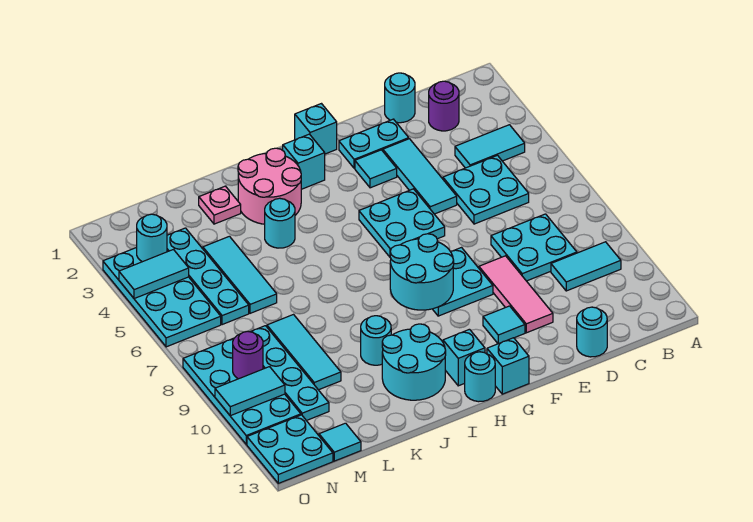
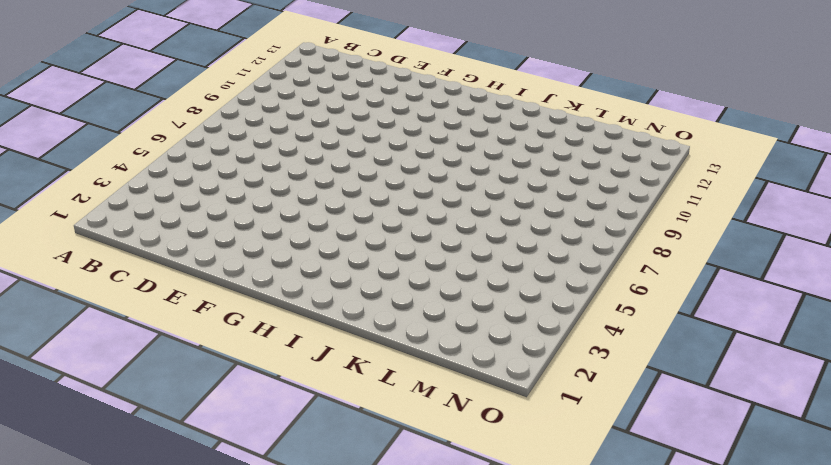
none -> cyan tile B4:C4 level 1
none -> cyan tile B10:C10 level 1
none -> purple round brick C2 level 1
none -> cyan plate C5:D6 level 1

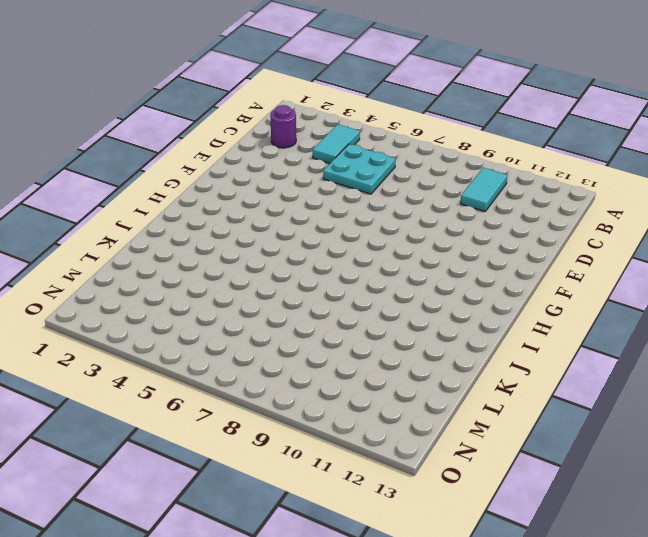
none -> cyan plate C8:D9 level 1
none -> cyan round brick D1 level 1
none -> cyan round brick D13 level 1
none -> cyan plate E2:F2 level 1

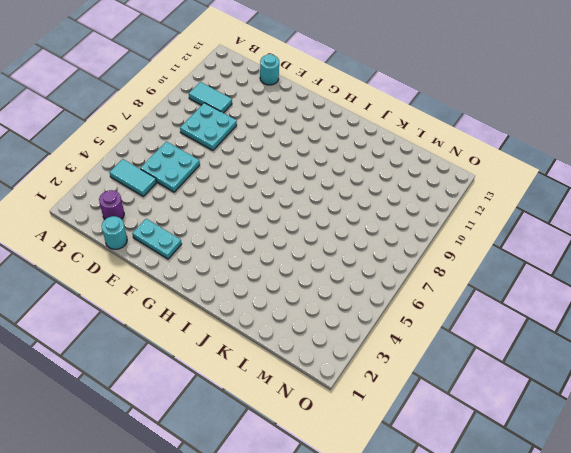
none -> cyan tile E3:E5 level 1
none -> pink tile E9:E11 level 1
none -> cyan tile F3 level 1
none -> cyan plate F5:G6 level 1

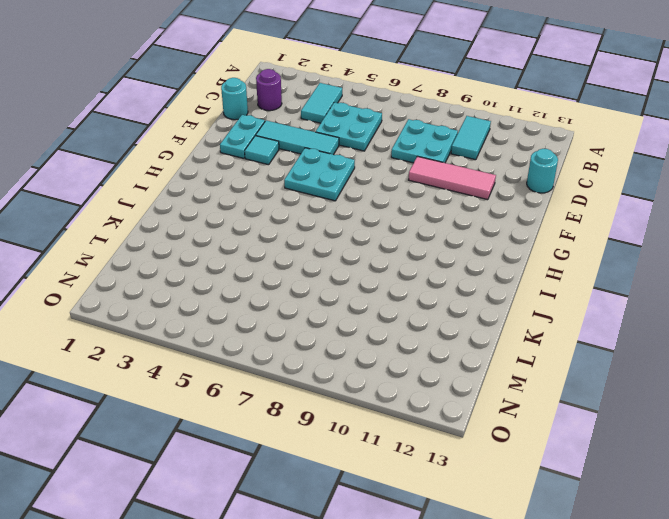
none -> cyan plate F8:G9 level 1
none -> cyan tile F11 level 1
none -> cyan brick G1 level 1
none -> cyan brick G13 level 1

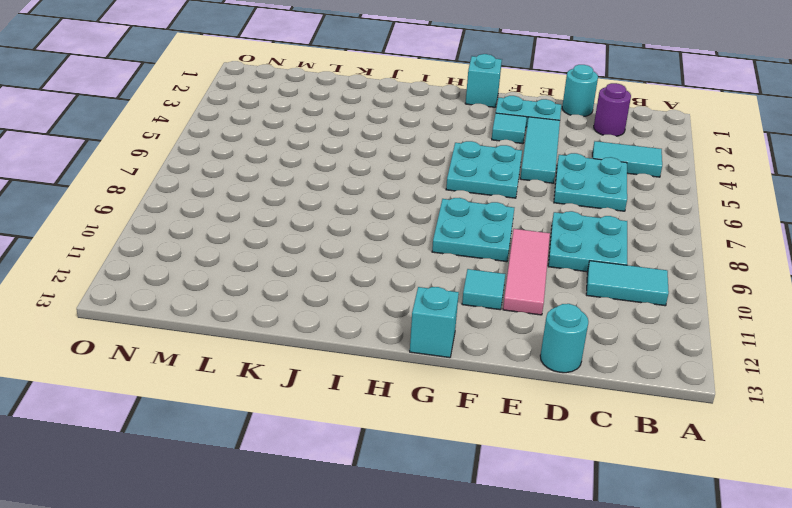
none -> cyan brick H2 level 1
none -> cyan brick H12 level 1
none -> cyan round brick H13 level 1
none -> pink round brick I2:J3 level 1

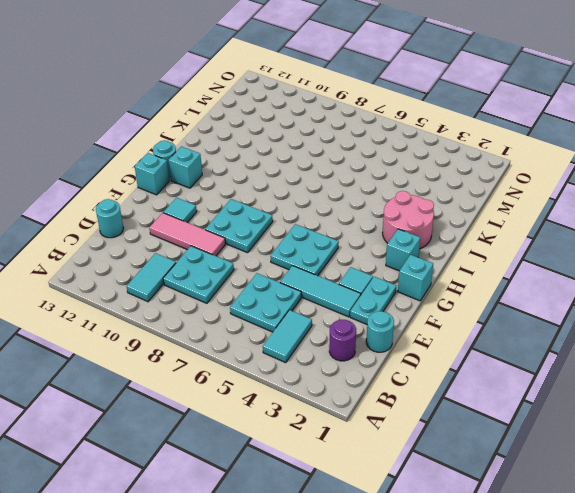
none -> cyan round brick I11:J12 level 1
none -> cyan round brick J4 level 1
none -> cyan round brick J10 level 1
none -> pink plate K2 level 1

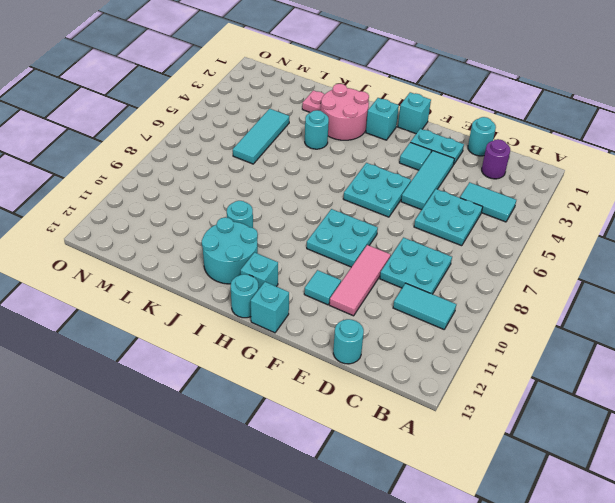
none -> cyan tile L8:L10 level 1
none -> cyan plate M3:M6 level 1
none -> cyan plate M8:M11 level 1
none -> cyan tile M13 level 1

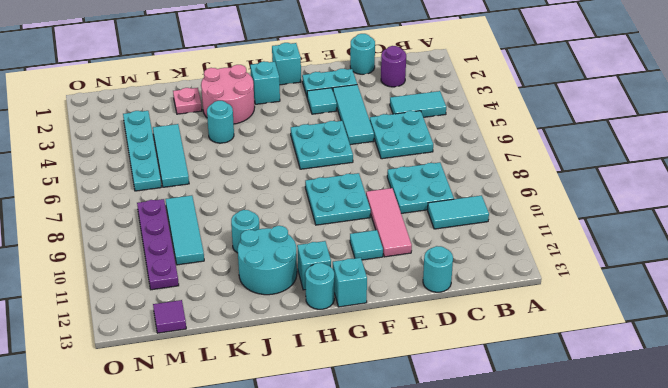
purple plate M8:M11 level 1 -> cyan plate M8:M11 level 1
purple tile M13 level 1 -> cyan tile M13 level 1
none -> cyan plate N3:O6 level 1
none -> cyan plate N8:O11 level 1
none -> cyan plate N12:O13 level 1
none -> cyan round brick G8:H9 level 2

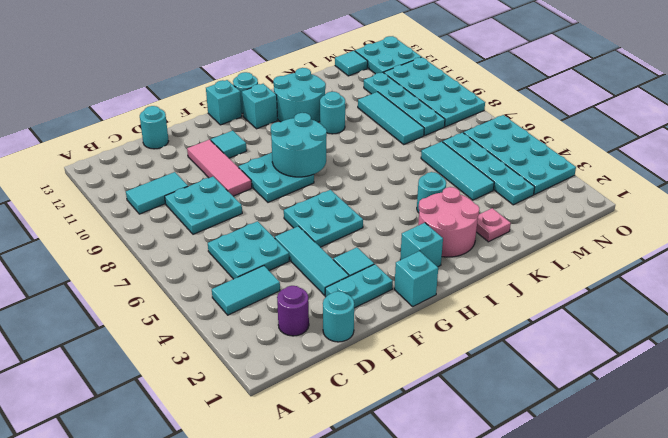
none -> cyan round brick N3 level 2
none -> cyan tile N4:O4 level 2
none -> purple round brick N9 level 2
none -> cyan tile N10:O10 level 2

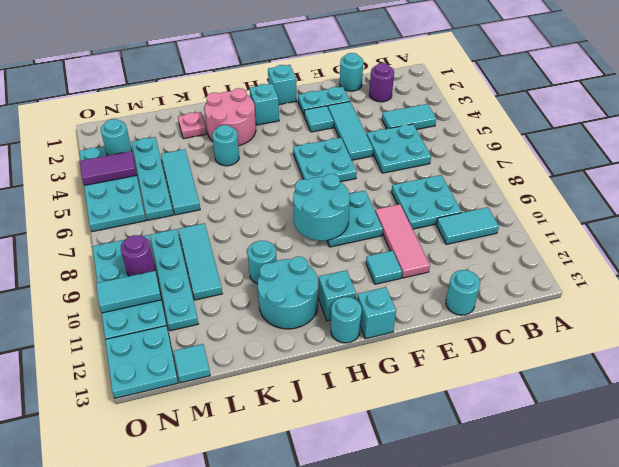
purple tile N4:O4 level 2 -> cyan tile N4:O4 level 2

